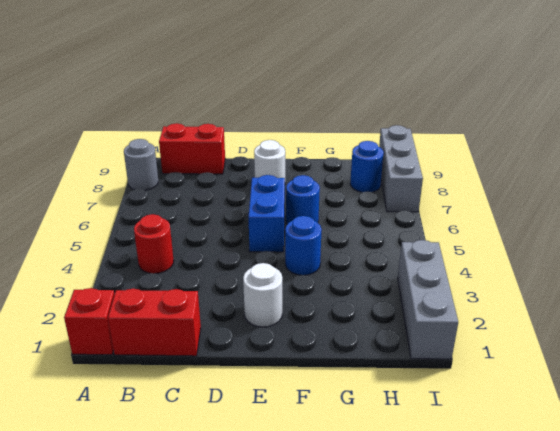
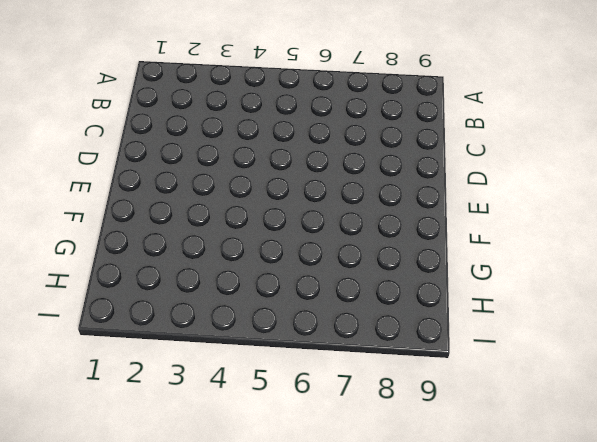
none -> red brick A1 level 1
none -> grey round brick A8 level 1
none -> red brick B1:C1 level 1

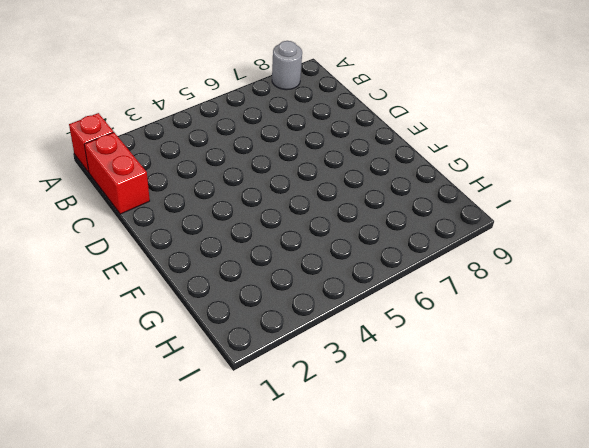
none -> red round brick B4 level 1
none -> red brick B9:C9 level 1
none -> white round brick E2 level 1

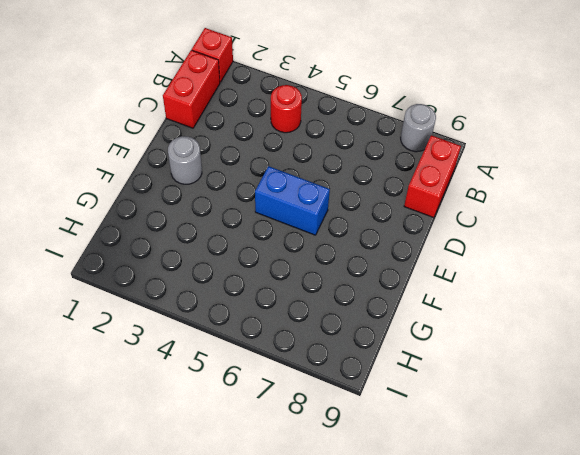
grey round brick E2 level 1 -> white round brick E2 level 1
none -> white round brick E8 level 1
none -> blue round brick F4 level 1
none -> blue round brick F6 level 1

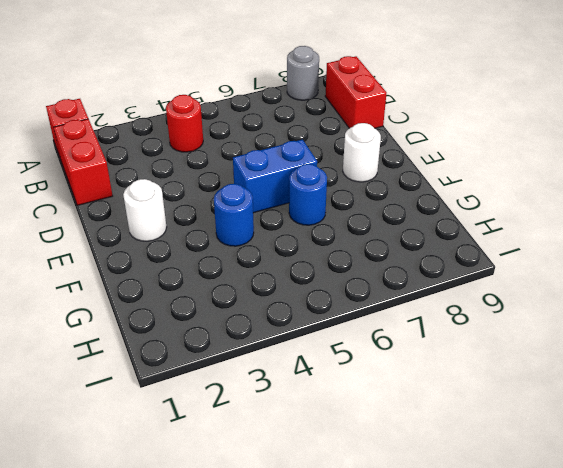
none -> blue round brick H8 level 1
none -> grey brick I1:I3 level 1
none -> grey brick I7:I9 level 1

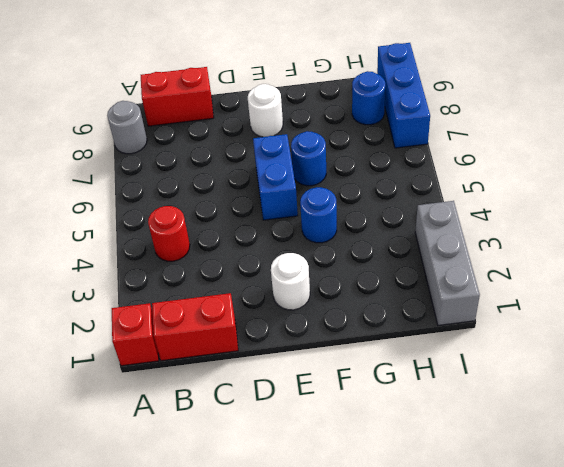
blue brick I7:I9 level 1 -> grey brick I7:I9 level 1

